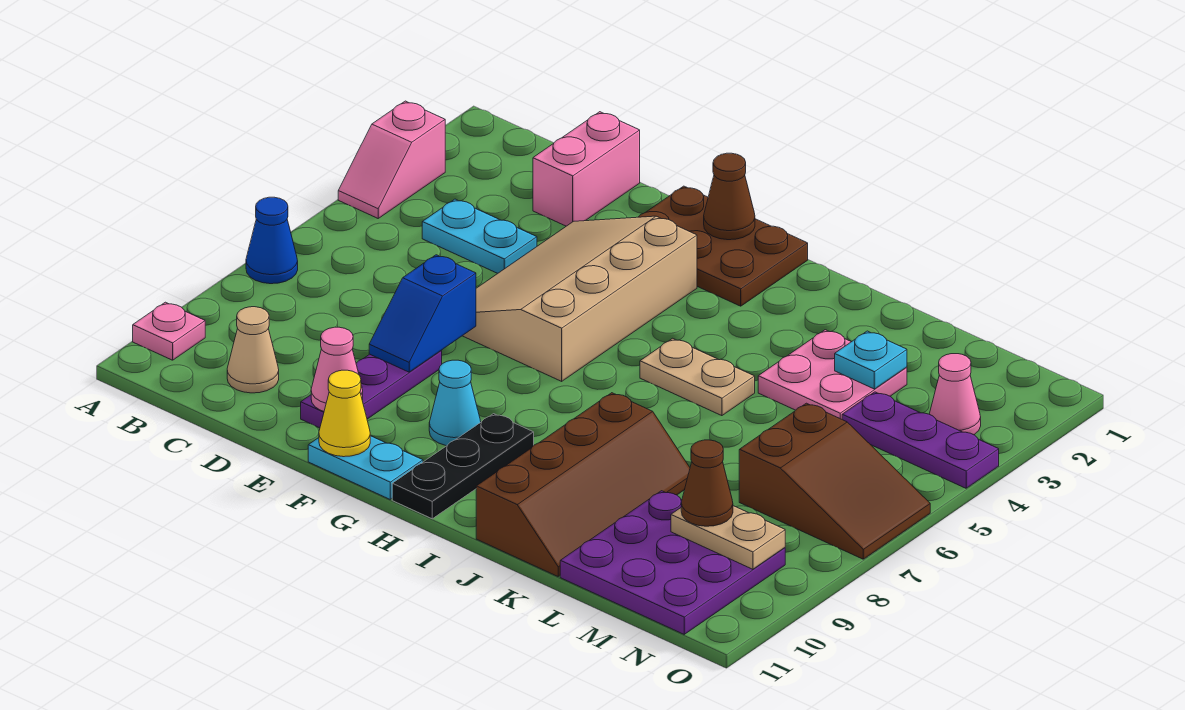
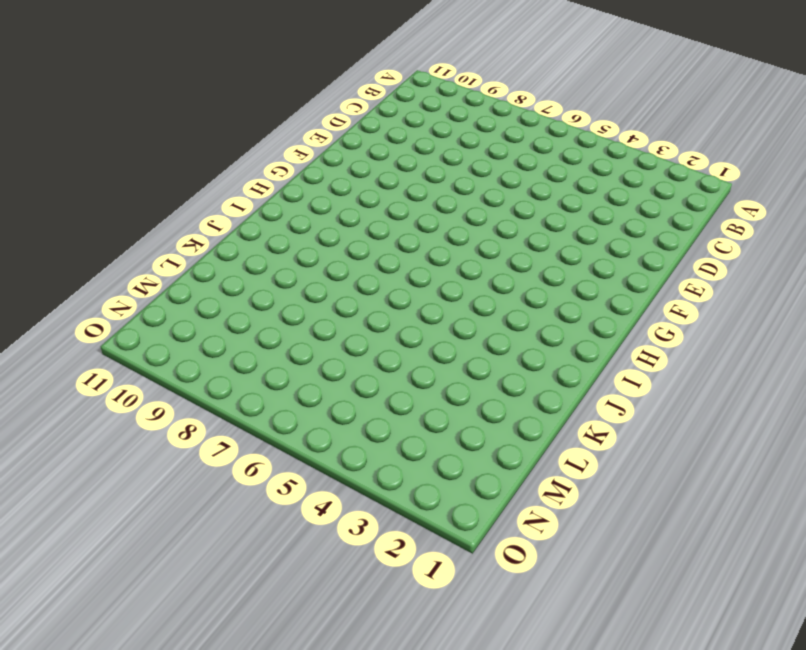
none -> pink slope A3:A4 level 1 top 3
none -> blue cone A7 level 1
none -> pink plate A10 level 1

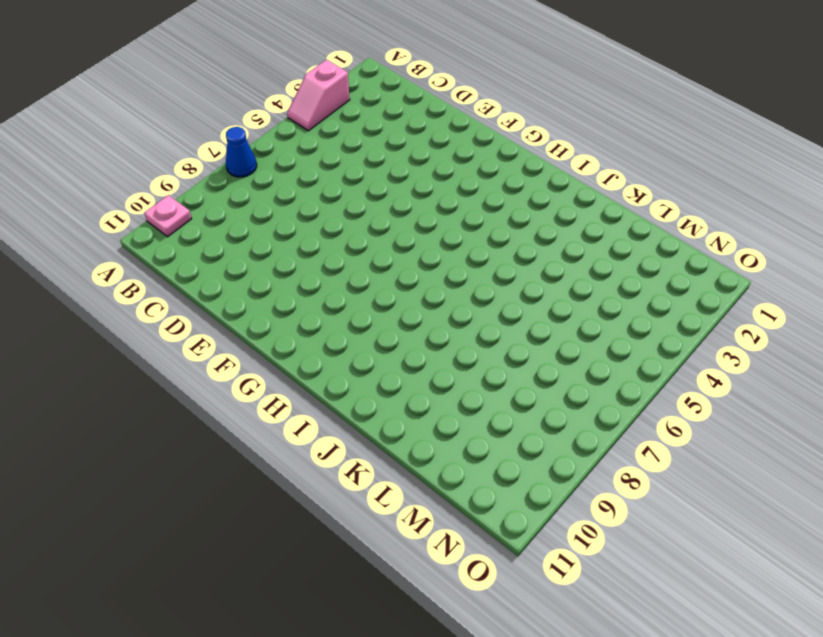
none -> cyan plate C4:D4 level 1
none -> tan cone C10 level 1
none -> pink brick D1:D2 level 1

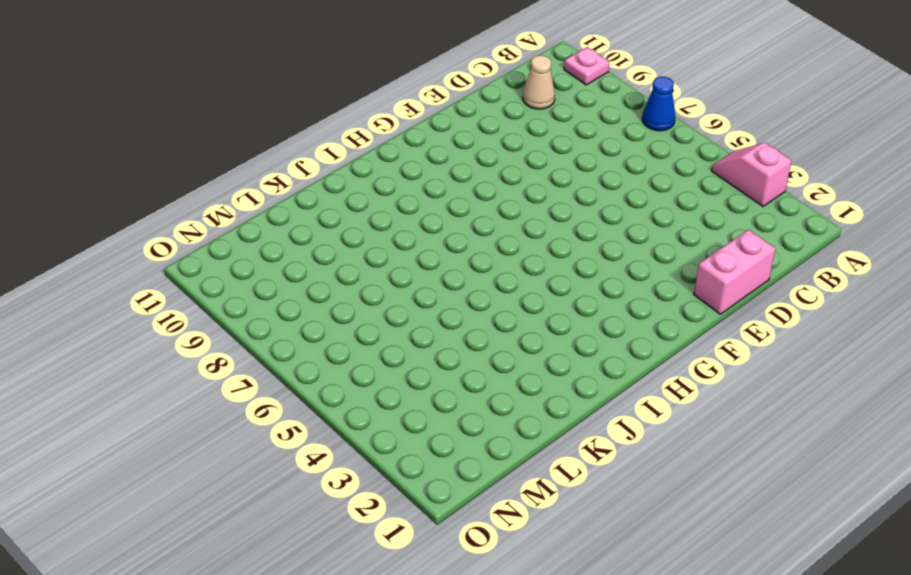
pink brick D1:E1 level 1 -> pink brick D1:D2 level 1
none -> cyan plate C4:D4 level 1
none -> tan slope E3:G6 level 1 top G
none -> purple plate E8:E10 level 1

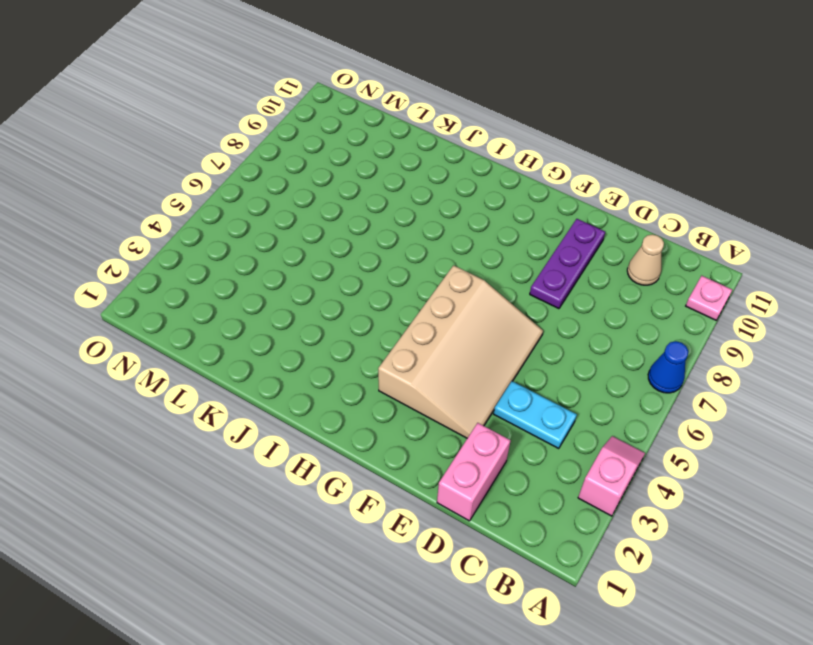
none -> brown plate F1:H2 level 1
none -> cyan plate F11:G11 level 1
none -> cyan cone G9 level 1

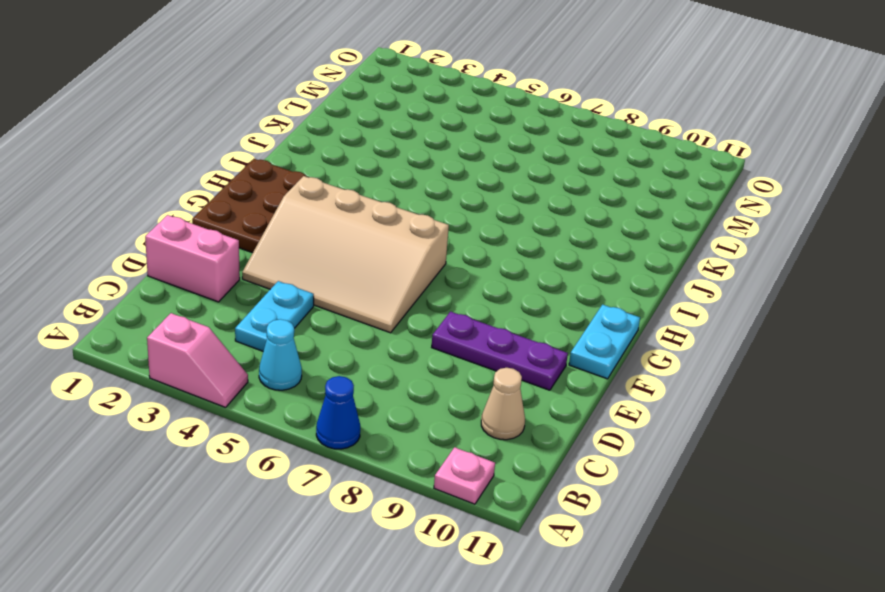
cyan cone B5 level 1 -> cyan cone G9 level 1
none -> black plate H9:H11 level 1
none -> tan plate I5:J5 level 1
none -> brown slope J8:K11 level 1 top J

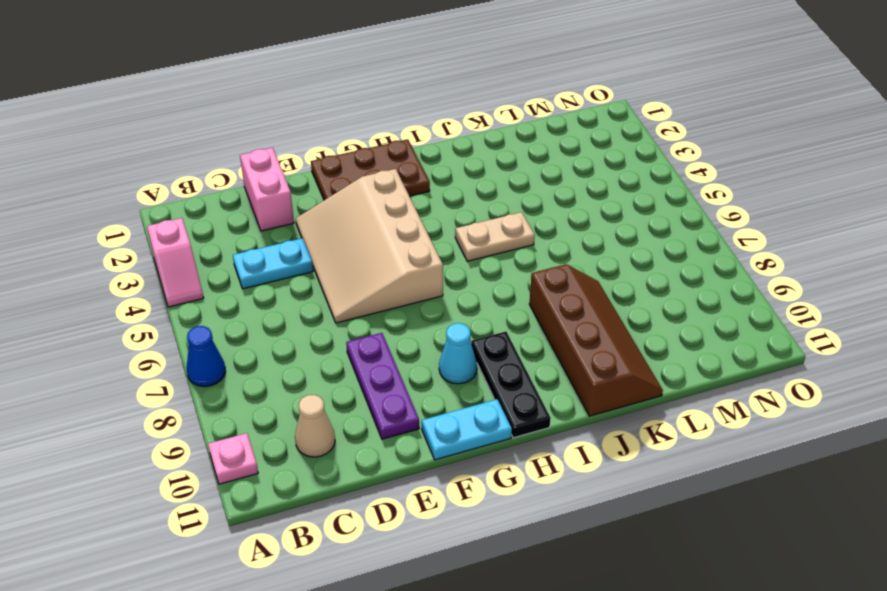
none -> pink plate K3:L4 level 1
none -> purple plate L9:N11 level 1
none -> purple plate M4:O4 level 1

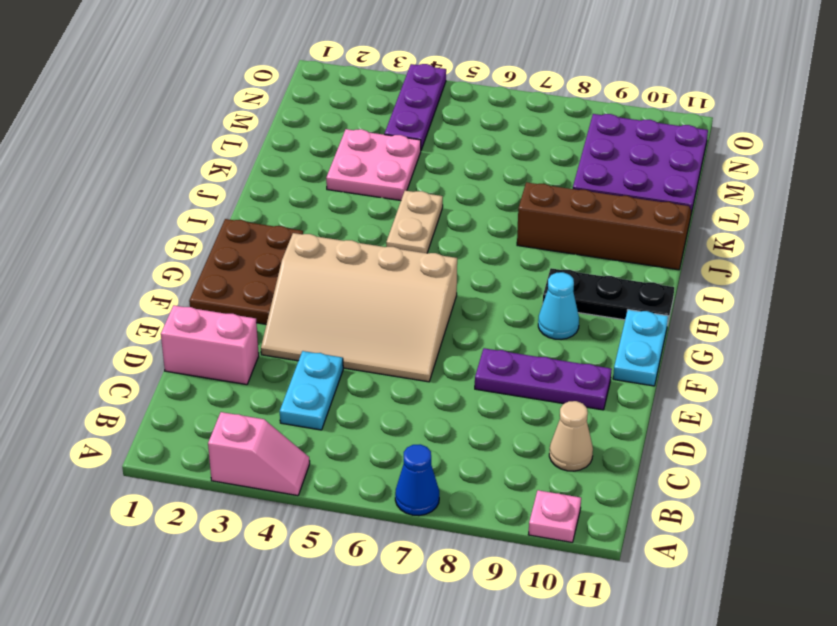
none -> brown slope M6:O7 level 1 top M
none -> pink cone N3 level 1
none -> blue slope E7:E8 level 2 top 7

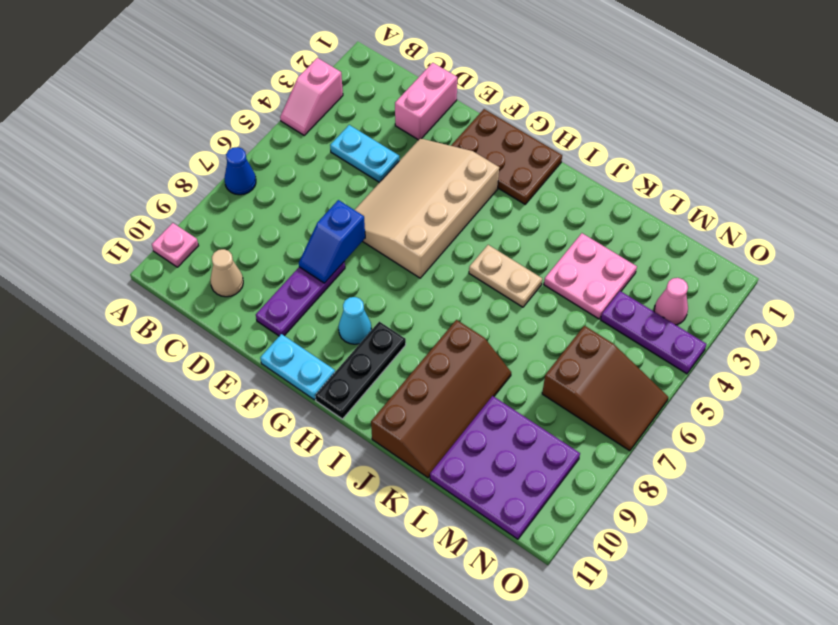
none -> pink cone E10 level 2
none -> yellow cone F11 level 2
none -> brown cone G1 level 2

